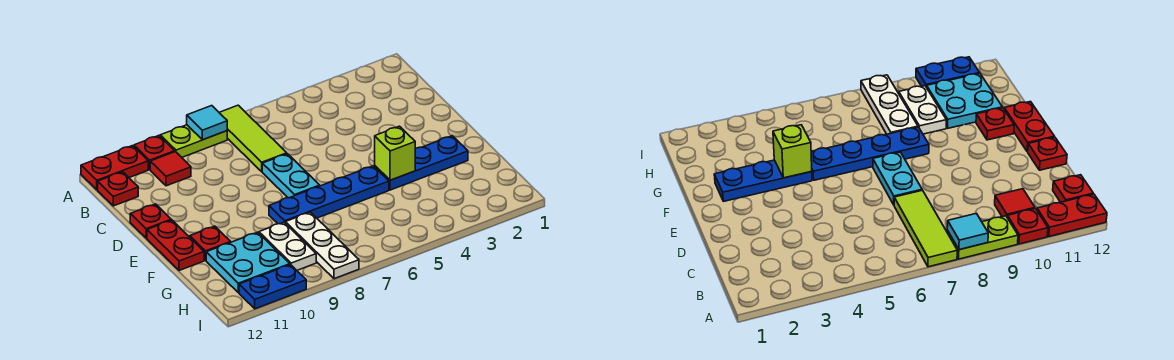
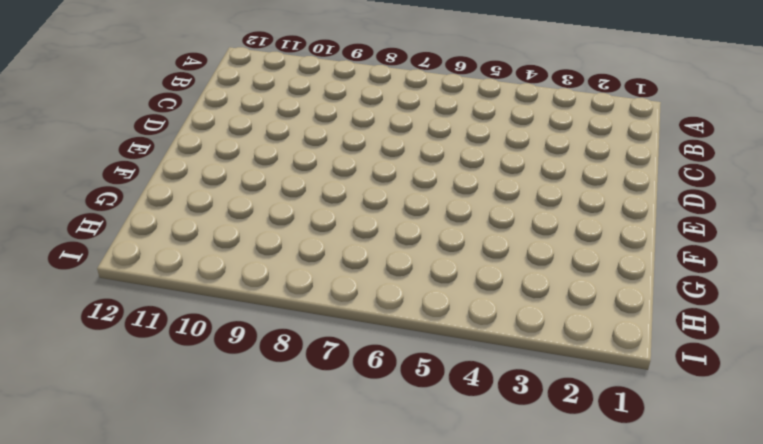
none -> lime tile A7:C7 level 1
none -> lime plate A8:A9 level 1
none -> red plate A10 level 1

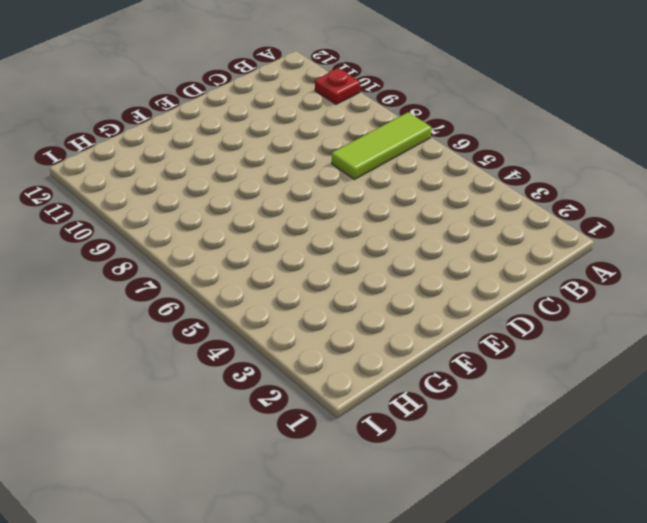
none -> lime plate A8:A9 level 1
none -> red plate A11:A12 level 1
none -> red tile B10 level 1

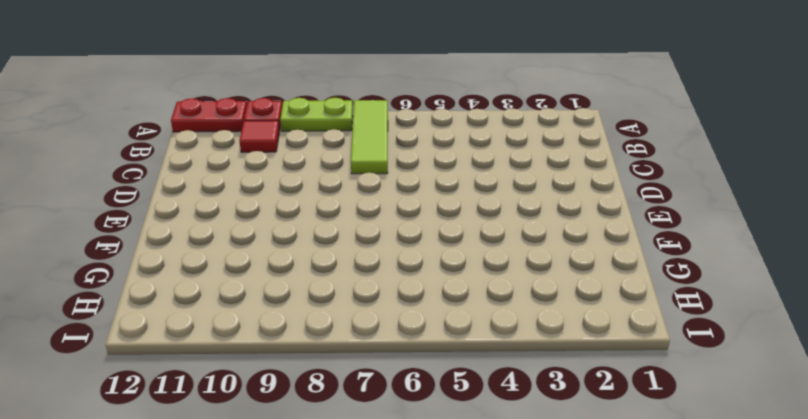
none -> red plate B12 level 1
none -> cyan plate D7:E7 level 1
none -> red plate D12 level 1

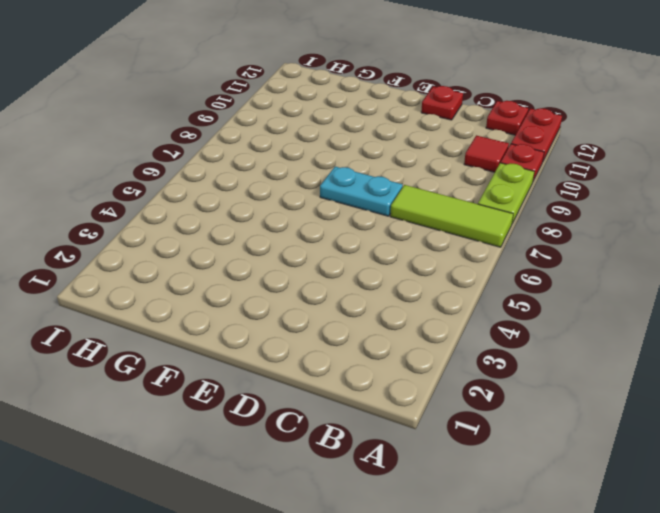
none -> red plate E12:F12 level 1
none -> blue plate F2:F4 level 1
none -> blue plate F5:F8 level 1

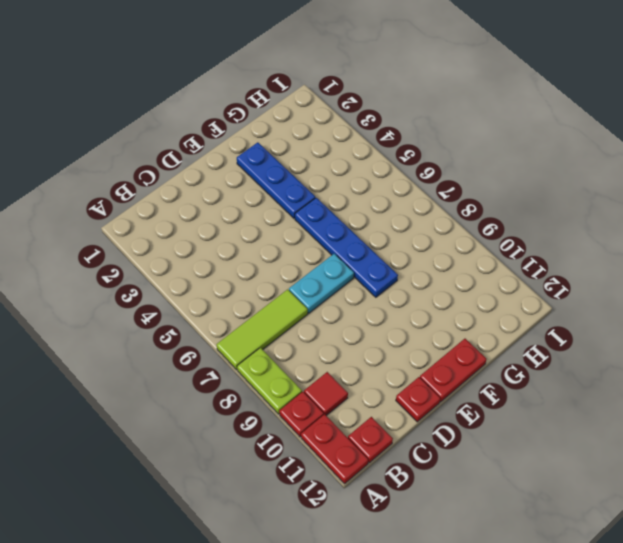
none -> red plate F11 level 1
none -> white plate G8:I8 level 1
none -> white plate G9:H9 level 1

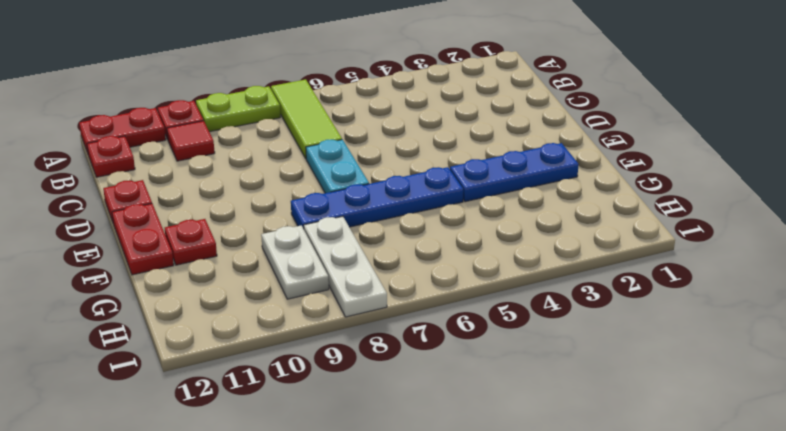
none -> cyan plate G10:H11 level 1
none -> blue plate I10:I11 level 1
none -> cyan tile A8 level 2

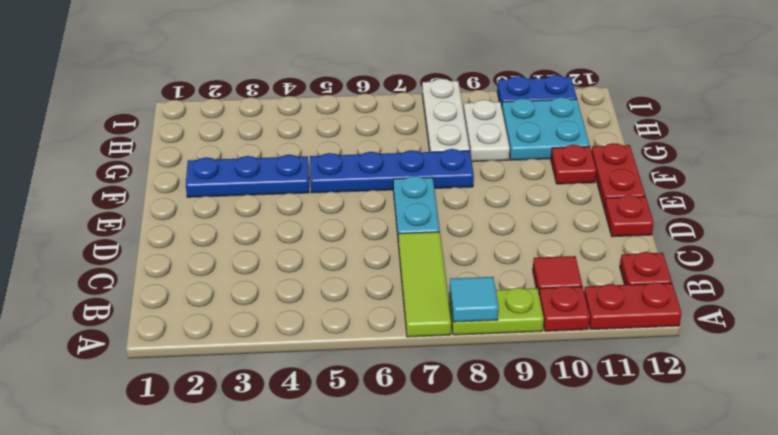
none -> lime brick F4 level 2

